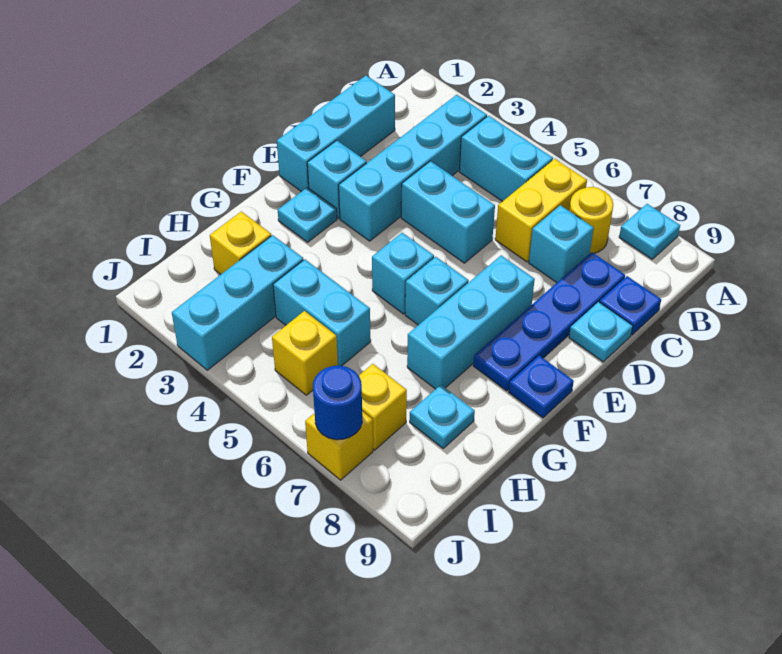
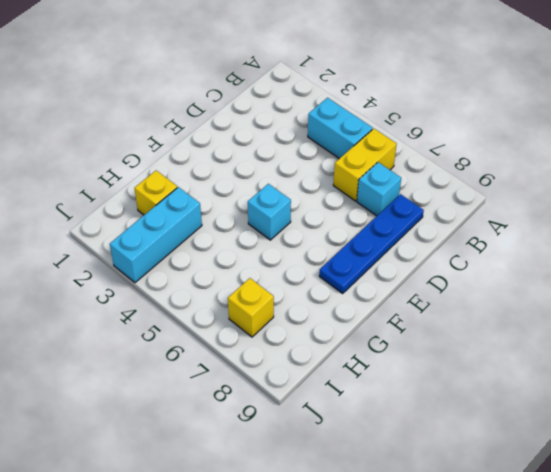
none -> cyan plate A8 level 1
none -> cyan brick B3:E3 level 1
none -> yellow round brick B7 level 1

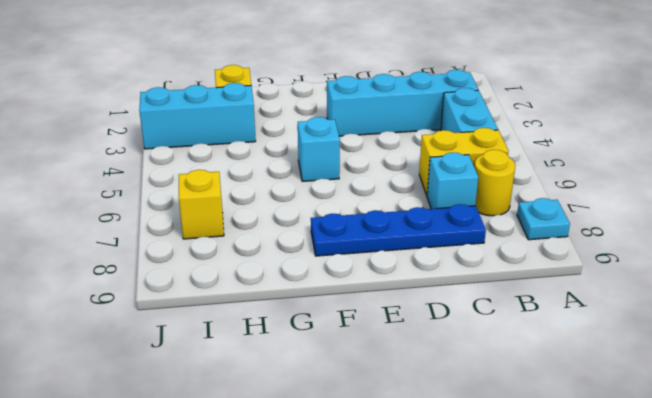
none -> cyan brick C1:E1 level 1
none -> blue plate C9 level 1
none -> cyan brick D4:D5 level 1

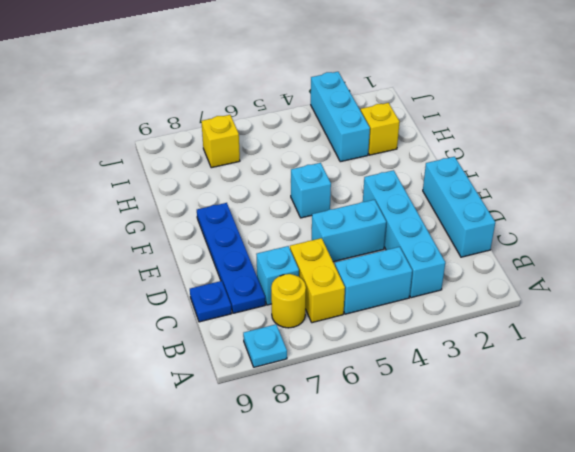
none -> cyan plate D9 level 1
none -> cyan brick E2 level 1
none -> cyan brick E7:G7 level 1

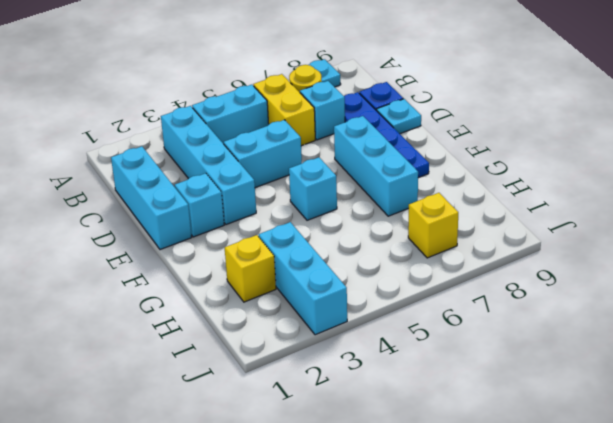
none -> cyan plate F2 level 1
none -> cyan brick F6 level 1
none -> blue plate F9 level 1

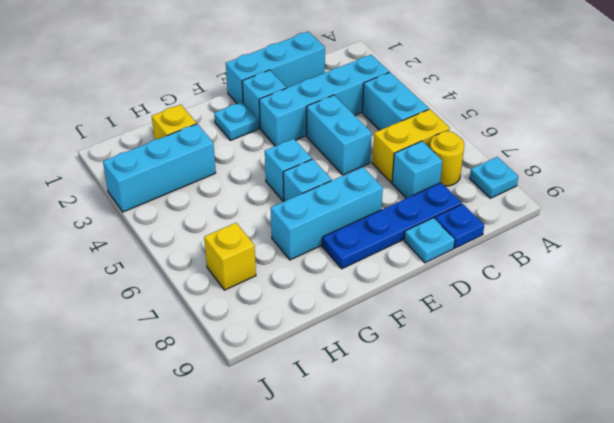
none -> blue plate F9 level 1
none -> cyan brick H4:H5 level 1
none -> cyan plate H8 level 1

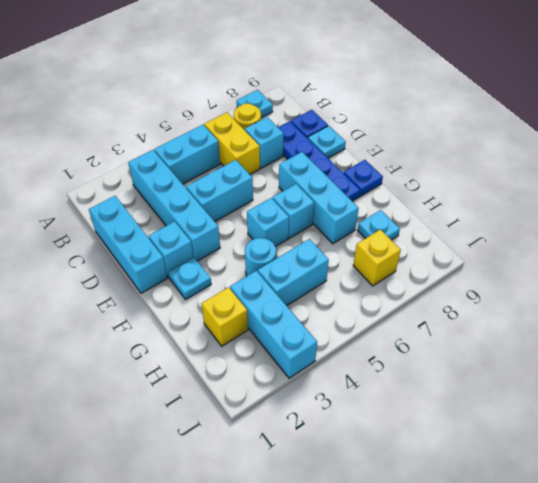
cyan round brick G4 level 1 -> none
none -> yellow brick I5 level 1
none -> yellow brick J7 level 1
none -> blue round brick J7 level 2

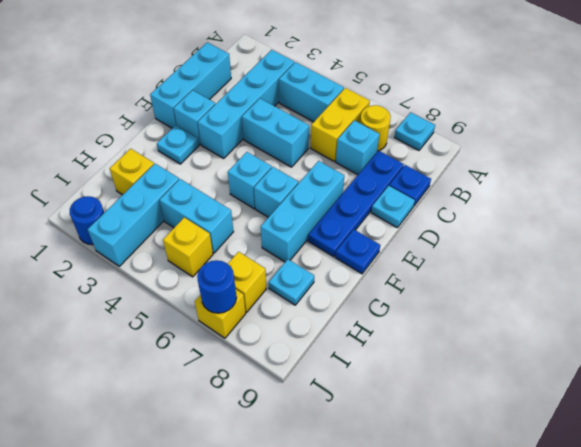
blue round brick J2 level 1 -> none

